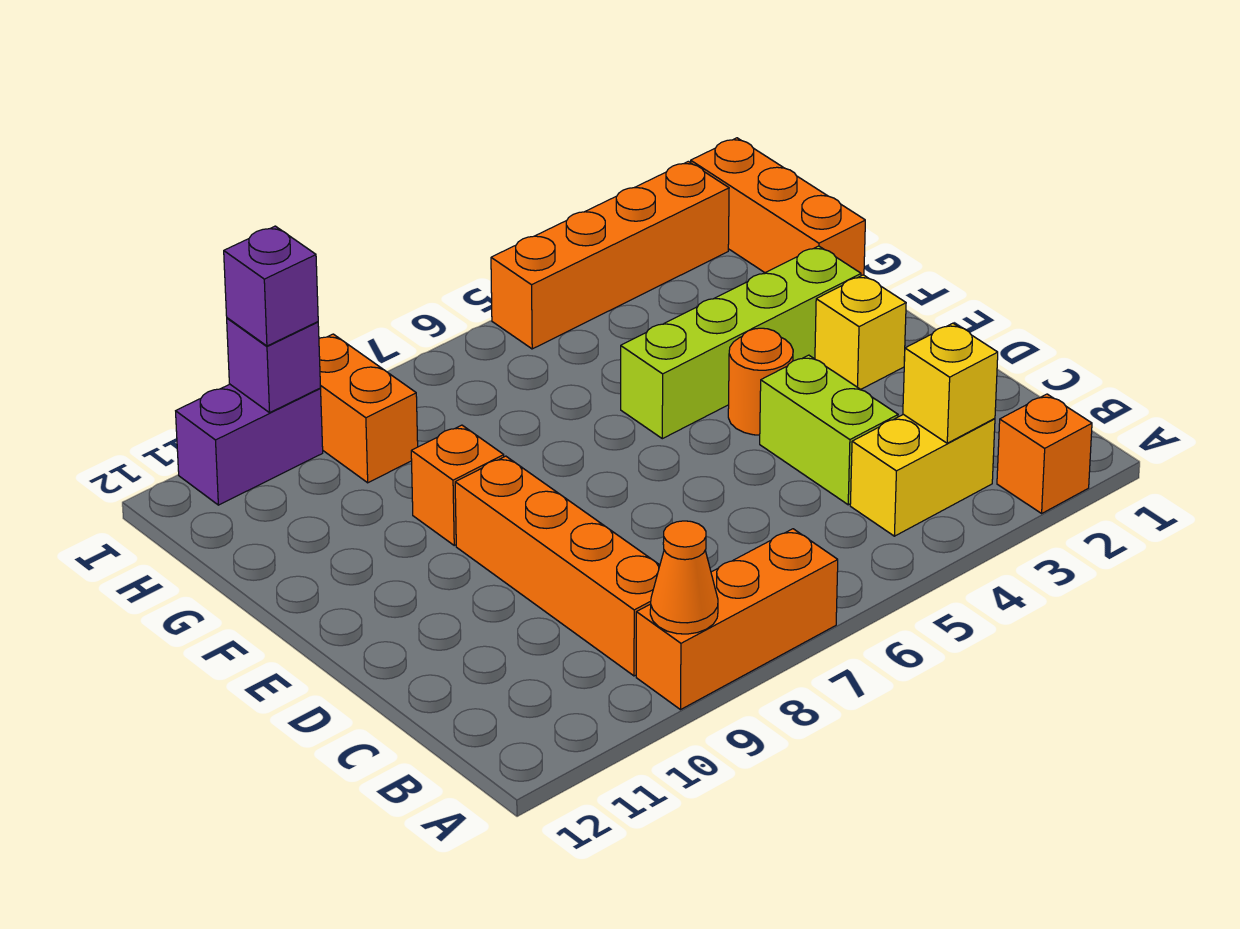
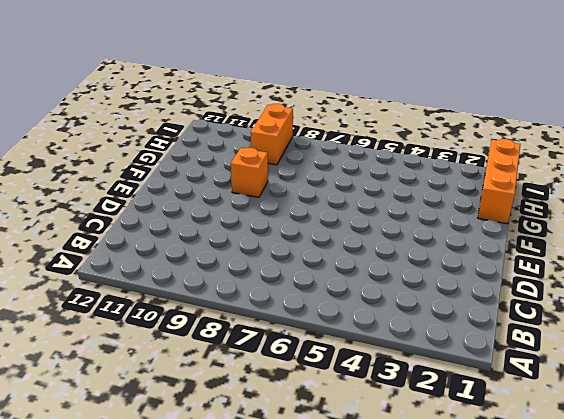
none -> orange brick A2 level 1
none -> orange brick A7:A9 level 1
none -> yellow brick B3:B4 level 1

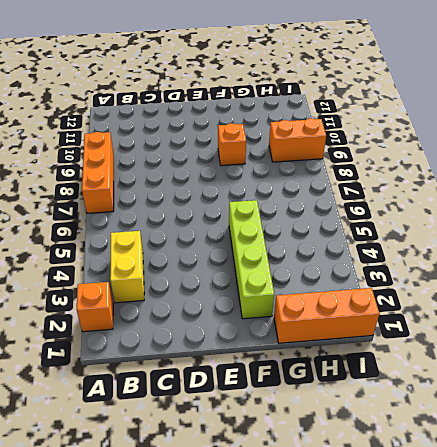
none -> orange brick B9:E9 level 1
none -> lime brick C4:D4 level 1
none -> yellow brick E2 level 1

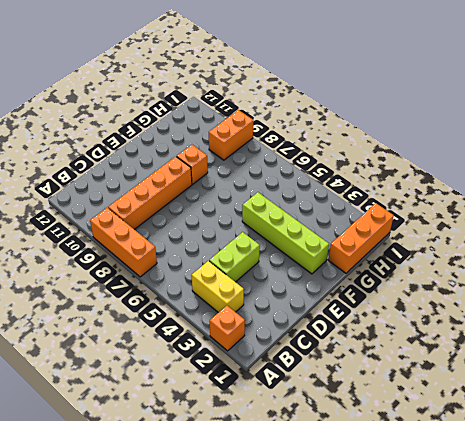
none -> yellow brick E2 level 1
none -> orange round brick E4 level 1
none -> orange brick I2:I5 level 1

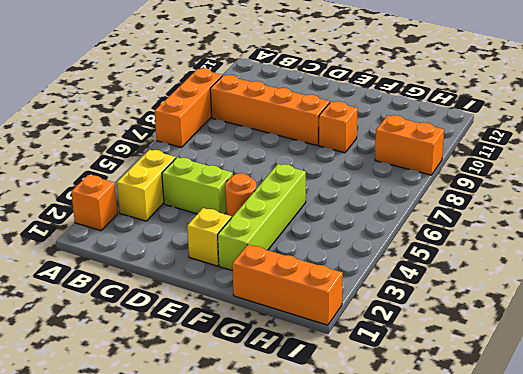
none -> orange brick I2:I5 level 1
none -> purple brick I10:I11 level 1
none -> orange cone A9 level 2

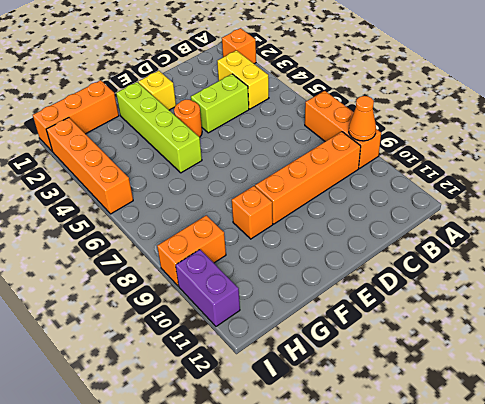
none -> yellow brick B3 level 2
none -> purple brick I10 level 2
none -> purple brick I10 level 3

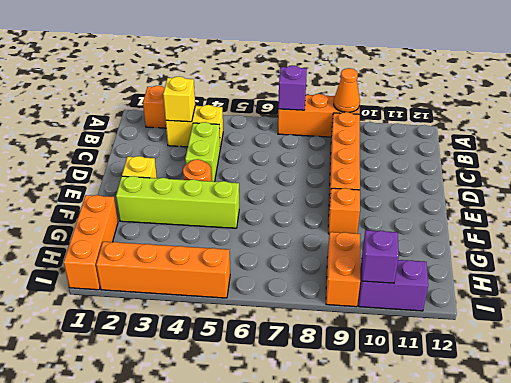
purple brick A7 level 2 -> purple brick I10 level 3

